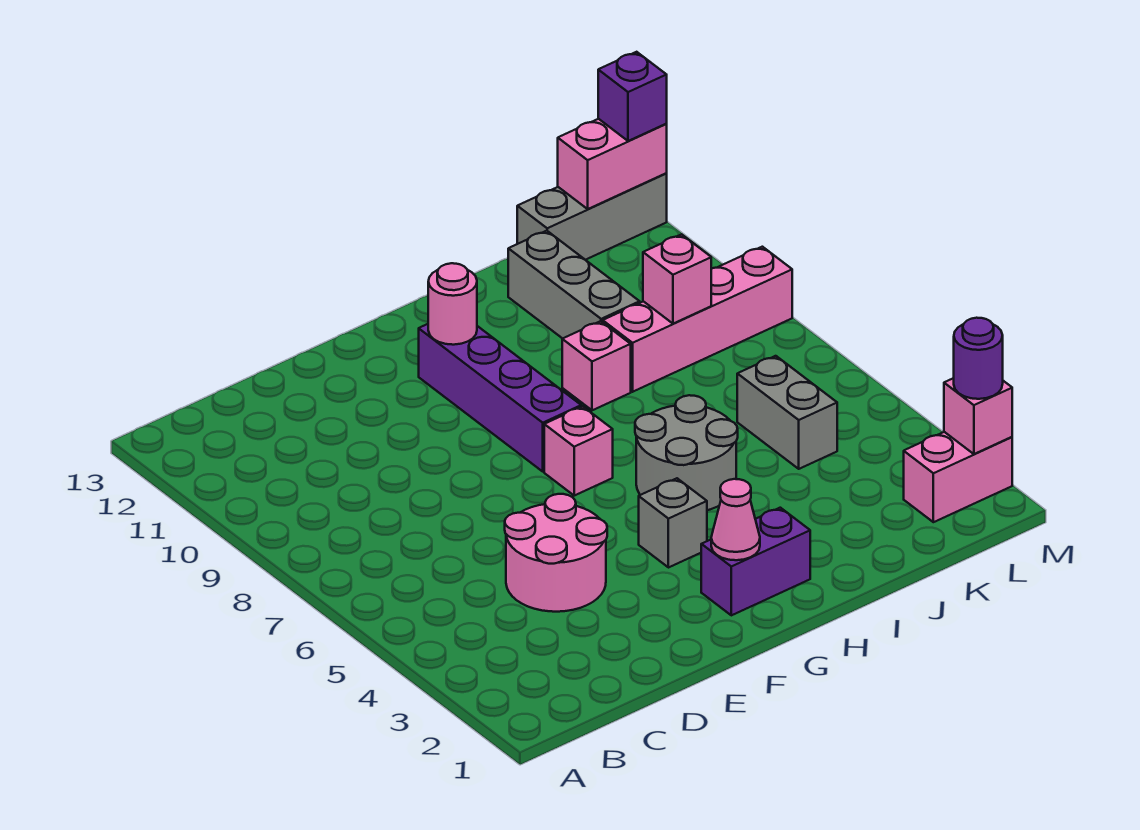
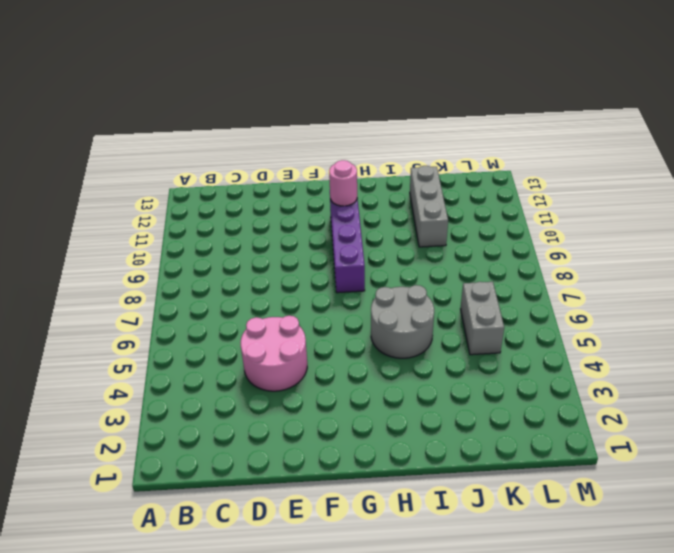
none -> purple brick G2:H2 level 1
none -> grey brick G4 level 1
none -> pink brick G7 level 1

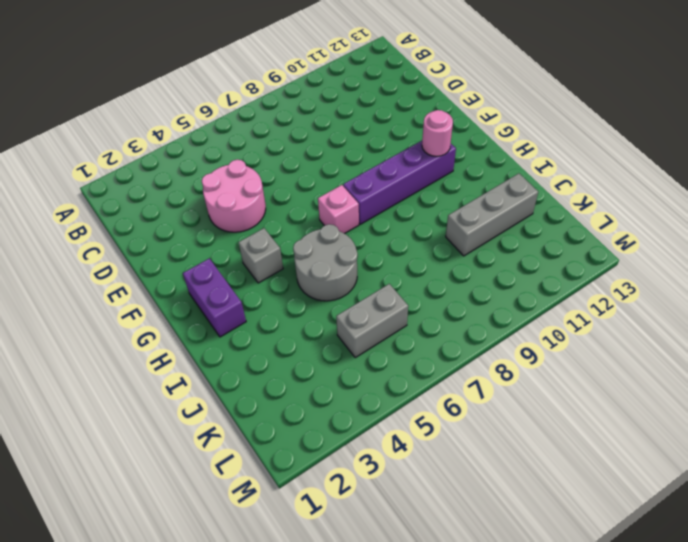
none -> pink brick I9 level 1
none -> pink brick J9:M9 level 1
none -> grey brick K13:M13 level 1

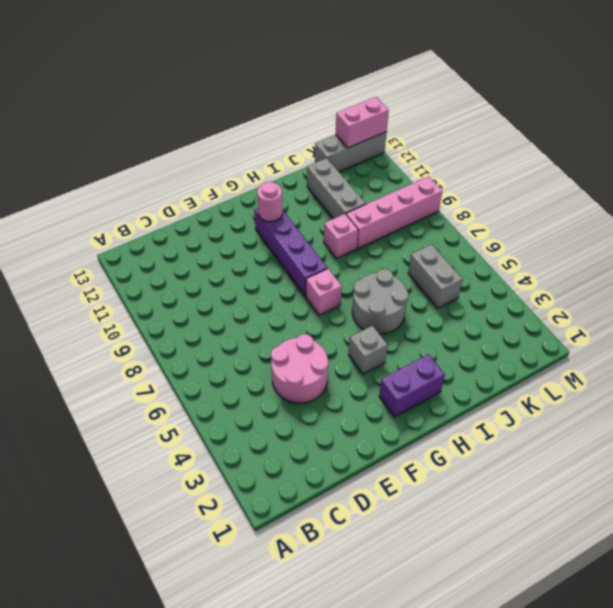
none -> pink brick L2:M2 level 1
none -> pink cone G2 level 2
none -> pink brick K9 level 2

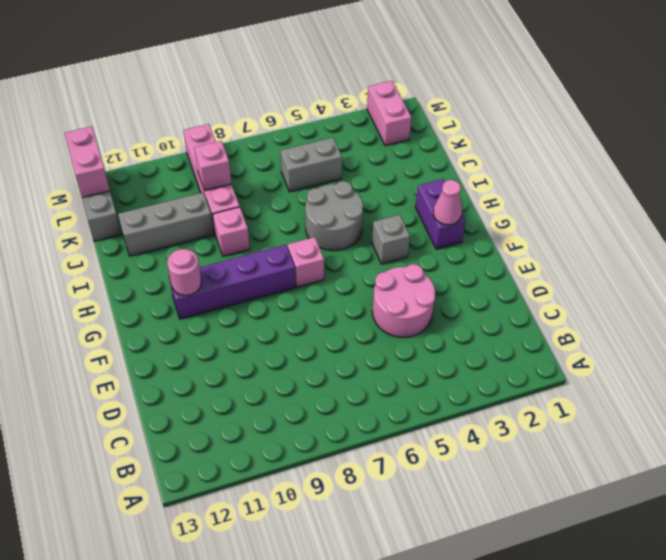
none -> pink brick M2 level 2
none -> purple round brick M2 level 3
none -> purple brick M13 level 3

